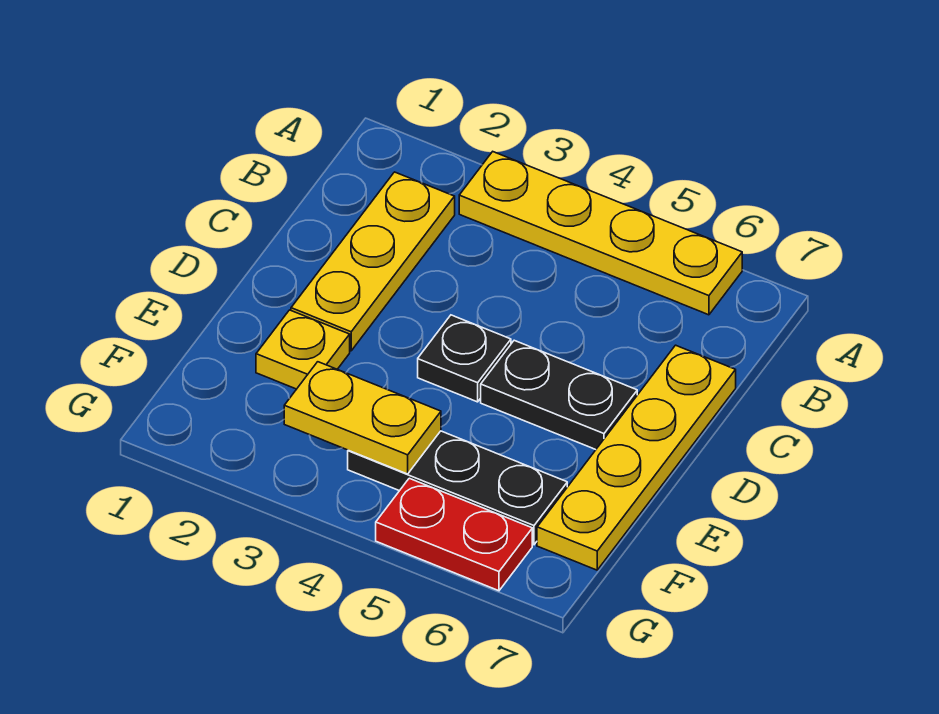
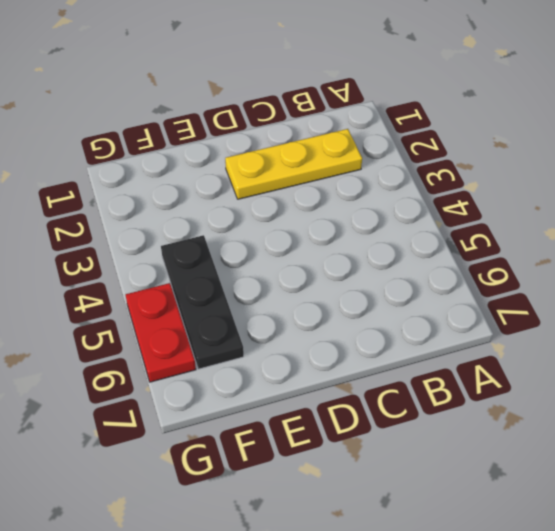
none -> yellow plate A3:A6 level 1
none -> yellow plate C7:F7 level 1

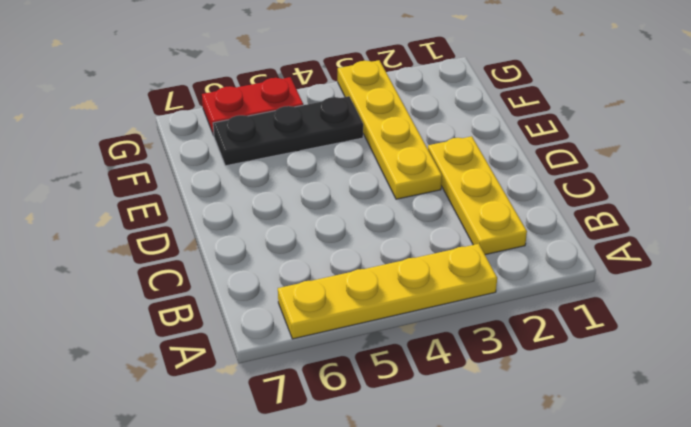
yellow plate D3:G3 level 1 -> yellow plate C7:F7 level 1
none -> black plate D4 level 1
none -> black plate D5:D6 level 1

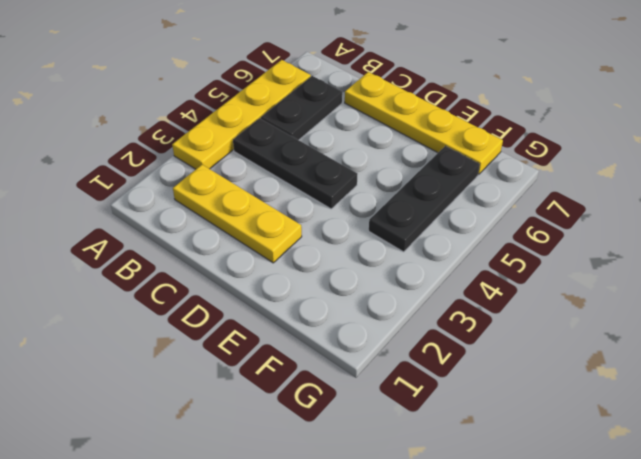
black plate B4:D4 level 1 -> black plate D4 level 1
black plate B5:B6 level 1 -> black plate D5:D6 level 1
none -> yellow plate E2 level 1
none -> red plate G5:G6 level 1

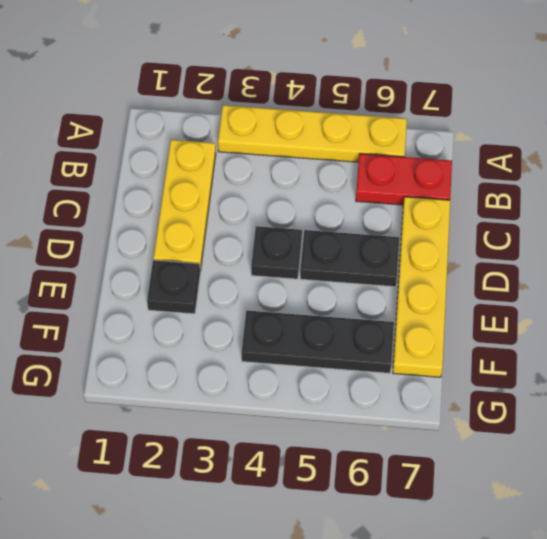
red plate B6:B7 level 1 -> red plate G5:G6 level 1
black plate E2 level 1 -> yellow plate E2 level 1
none -> yellow plate F3:F4 level 2

